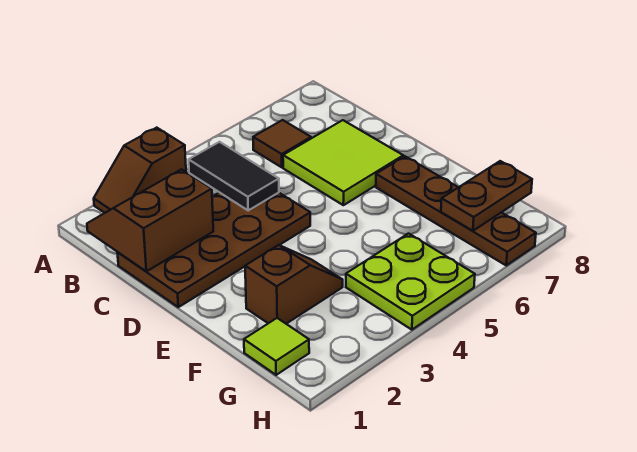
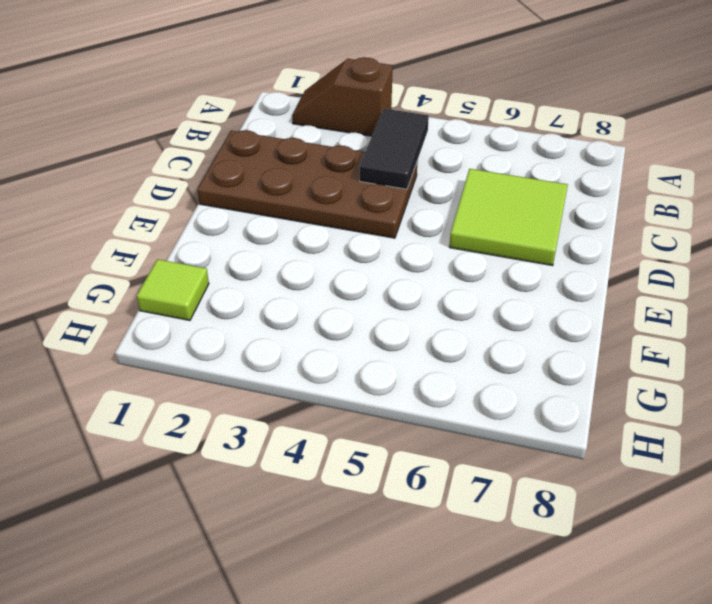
none -> brown tile B6 level 1
none -> brown plate E7:H7 level 1

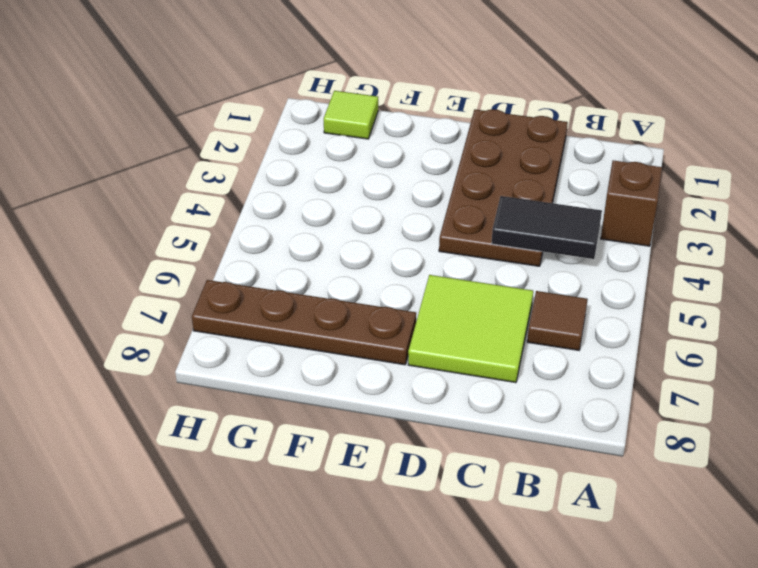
none -> brown slope F2:F3 level 1 top 2
none -> lime plate G4:H5 level 1

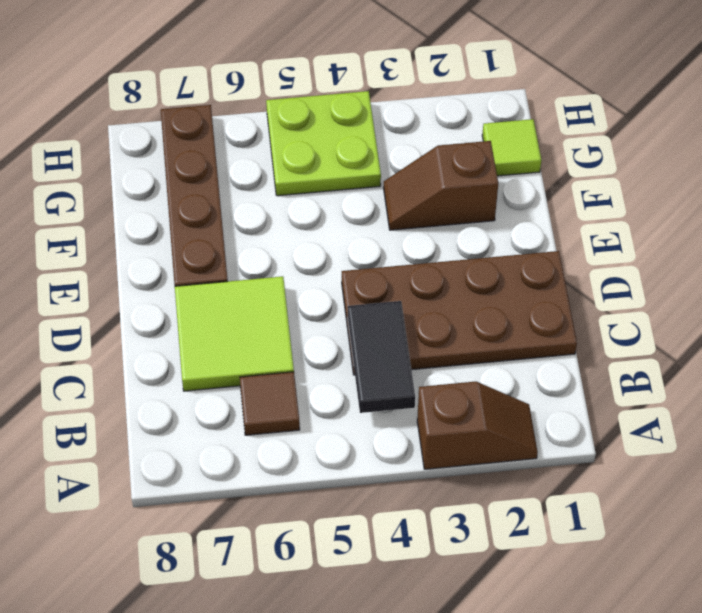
none -> brown slope B1:C2 level 2 top C
none -> brown plate G7:G8 level 2

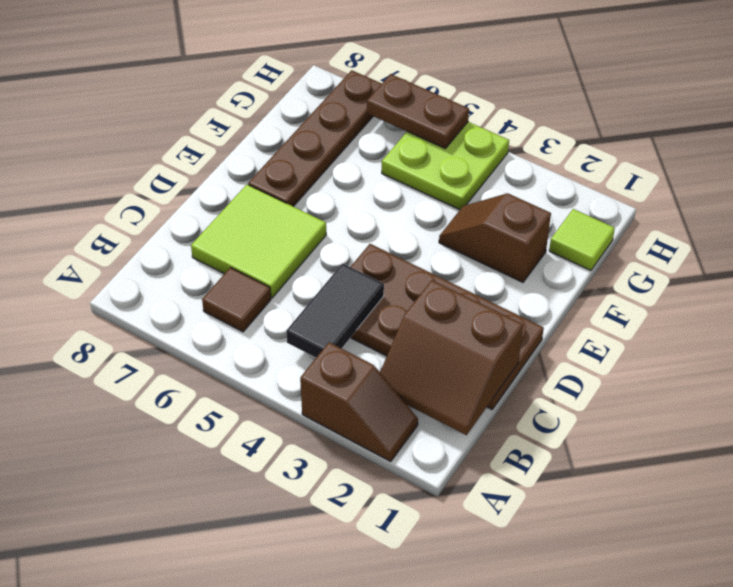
brown plate H5:H6 level 2 -> brown plate G7:G8 level 2

